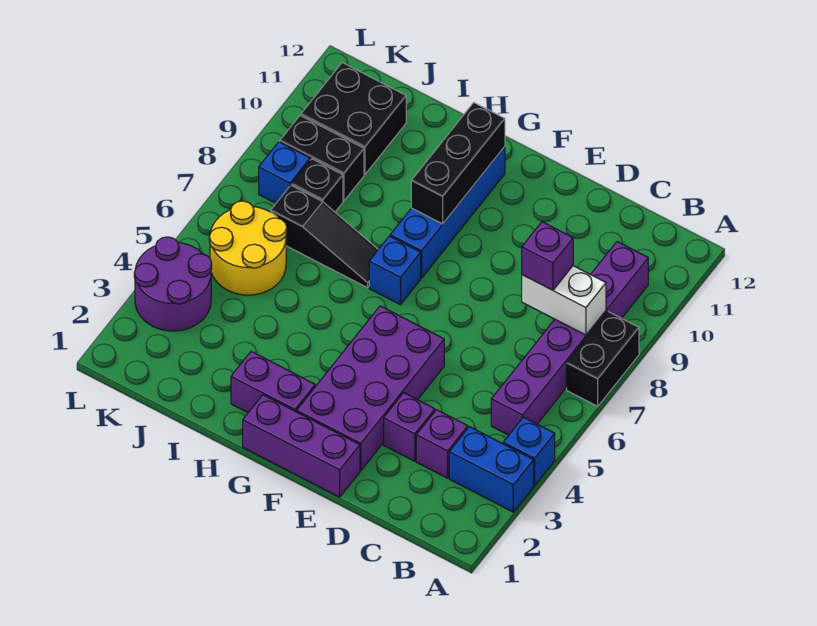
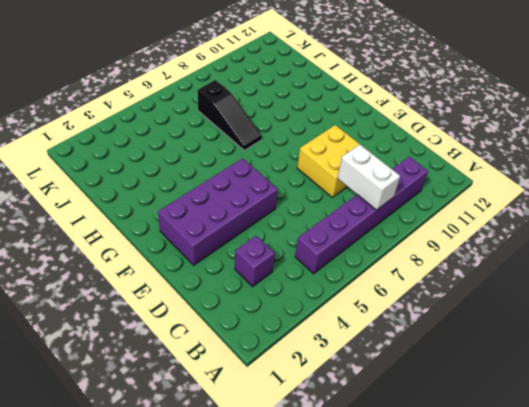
yellow brick D8:E9 level 1 -> none
none -> blue brick A3:B3 level 1
none -> blue brick A4 level 1
none -> black brick A7:A8 level 1

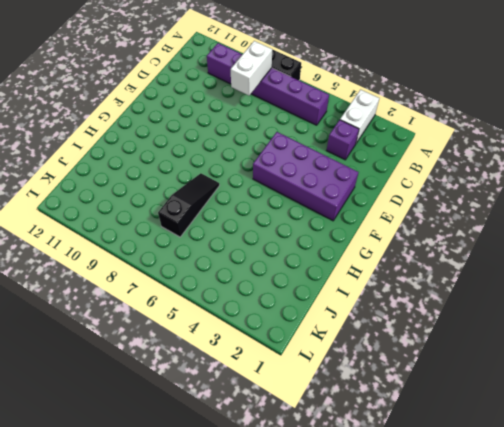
white brick A3:B3 level 1 -> blue brick A3:B3 level 1
none -> blue brick A4 level 1
none -> purple brick D3 level 1
none -> purple brick E1:G1 level 1

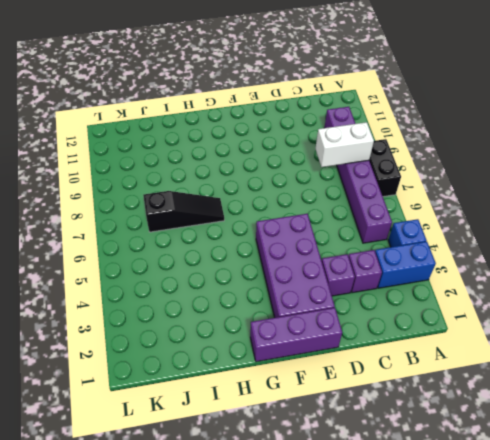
none -> purple brick G2:H2 level 1
none -> blue brick G7 level 1
none -> blue brick G8:G11 level 1

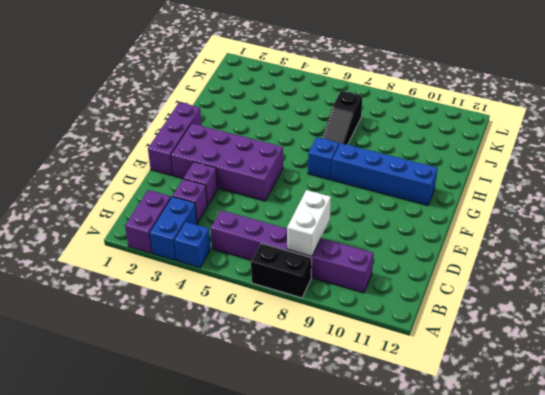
purple brick A2:B2 level 1 -> purple brick G2:H2 level 1
none -> yellow round brick J5:K6 level 1
none -> black brick J8 level 1
none -> black brick J9:K9 level 1

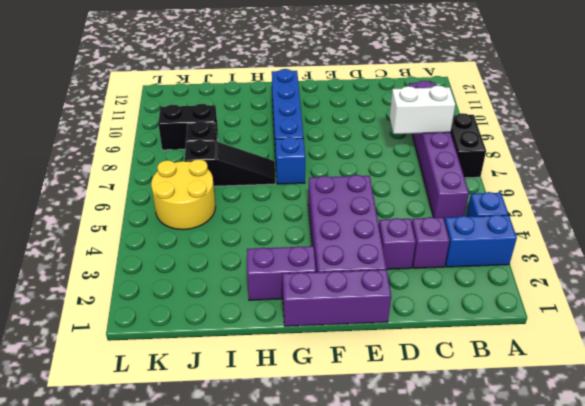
none -> black brick J10:K11 level 1
none -> purple round brick K3:L4 level 1
none -> blue brick K8 level 1

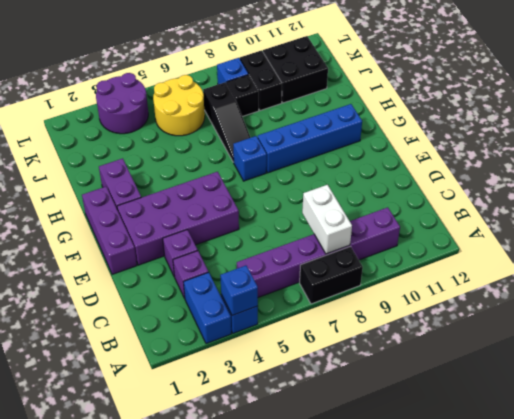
blue brick A4 level 2 -> none
none -> black brick G9:G11 level 2
none -> purple brick C8 level 3

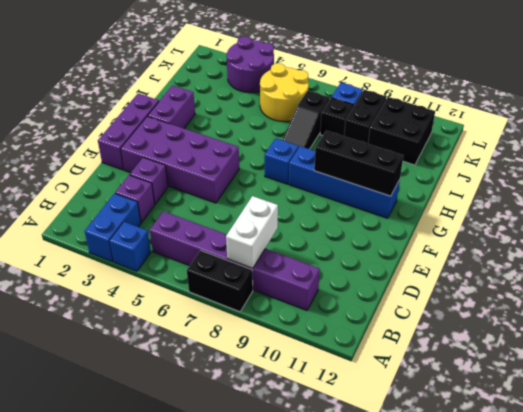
none -> purple brick C8 level 3

